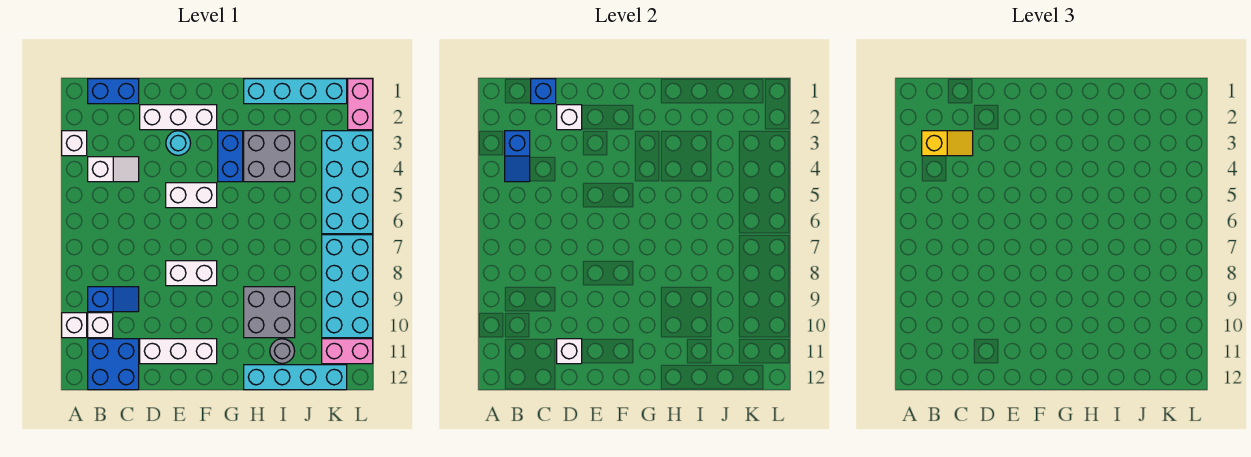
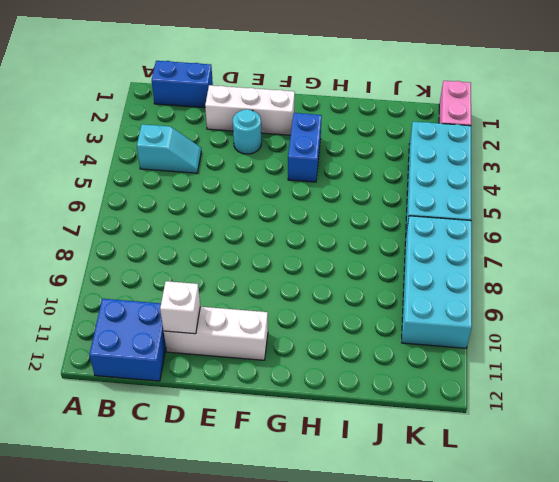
cyan slope B4:C4 level 1 top B -> white slope B4:C4 level 1 top B
none -> white brick A3 level 1
none -> white brick A10 level 1
none -> blue slope B9:C9 level 1 top B

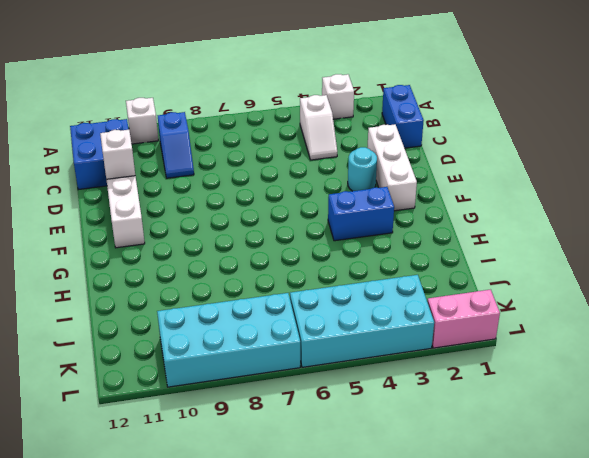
none -> white brick B10 level 1
none -> white brick E5:F5 level 1
none -> white brick E8:F8 level 1

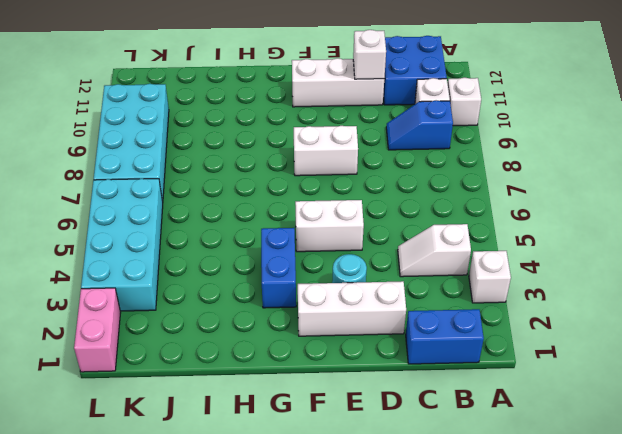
none -> cyan brick H1:K1 level 1
none -> grey brick H3:I4 level 1
none -> grey brick H9:I10 level 1

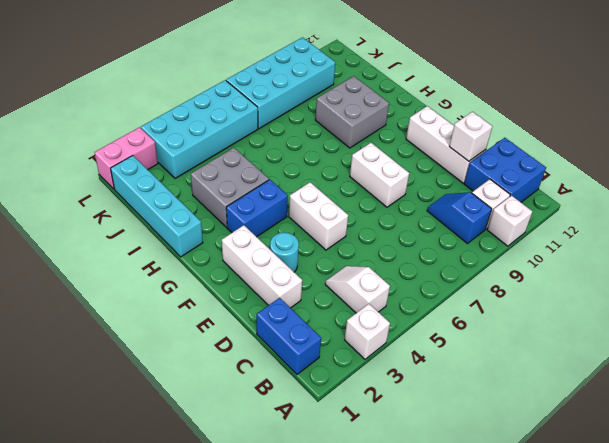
none -> cyan brick H12:K12 level 1
none -> grey round brick I11 level 1
none -> pink brick K11:L11 level 1

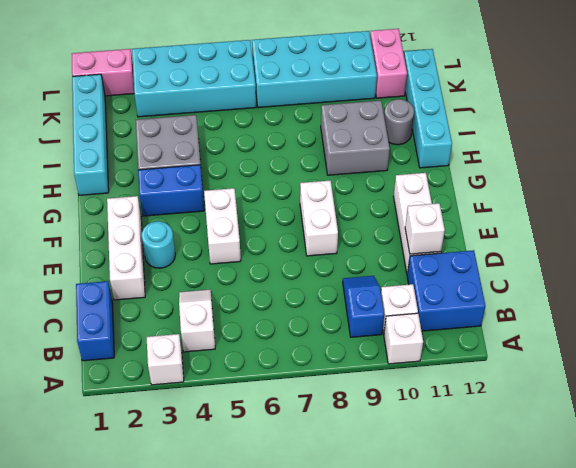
none -> blue slope B3:B4 level 2 top 3
none -> blue brick C1 level 2
none -> white brick D2 level 2

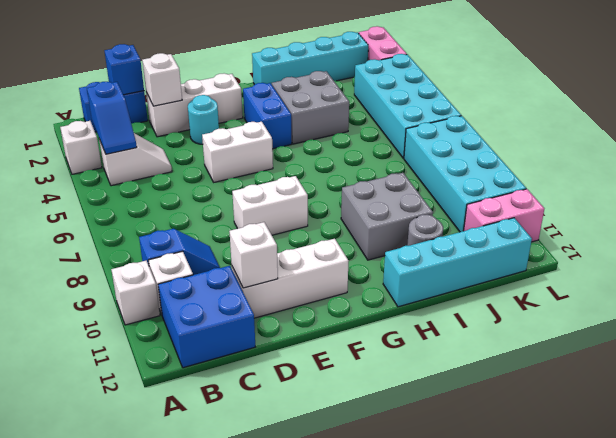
none -> yellow slope B3:C3 level 3 top B

